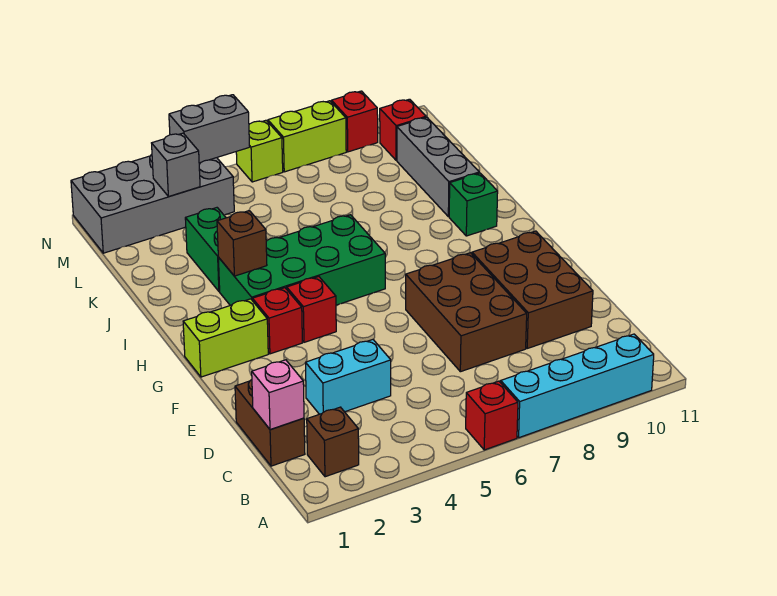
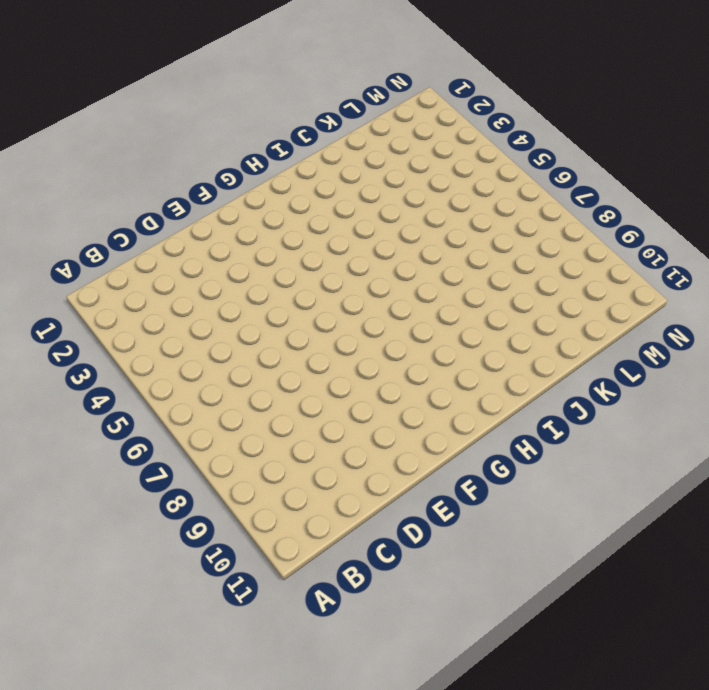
none -> red brick A6 level 1
none -> cyan brick A7:A10 level 1
none -> brown brick B2 level 1

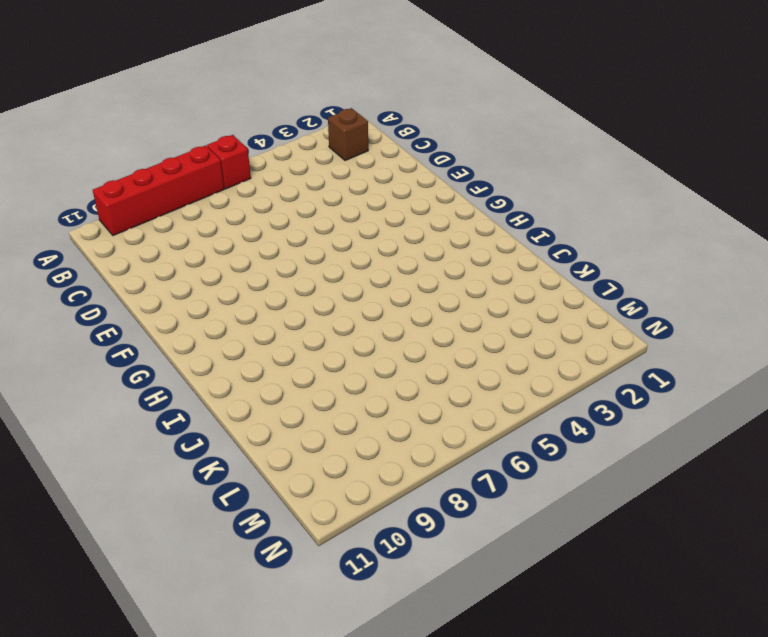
red brick A7:A10 level 1 -> cyan brick A7:A10 level 1
none -> brown brick C1:D1 level 1
none -> cyan brick D3:D4 level 1
none -> brown brick D7:F8 level 1

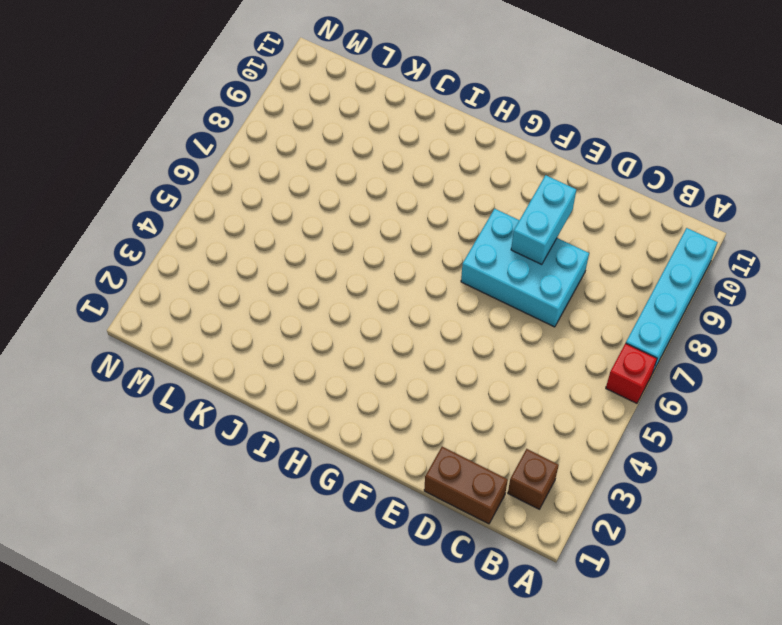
cyan brick D7:F8 level 1 -> brown brick D7:F8 level 1
cyan brick E8:E9 level 2 -> cyan brick D3:D4 level 1
none -> brown brick D9:F10 level 1
none -> lime brick G1:G2 level 1
none -> red brick G3 level 1

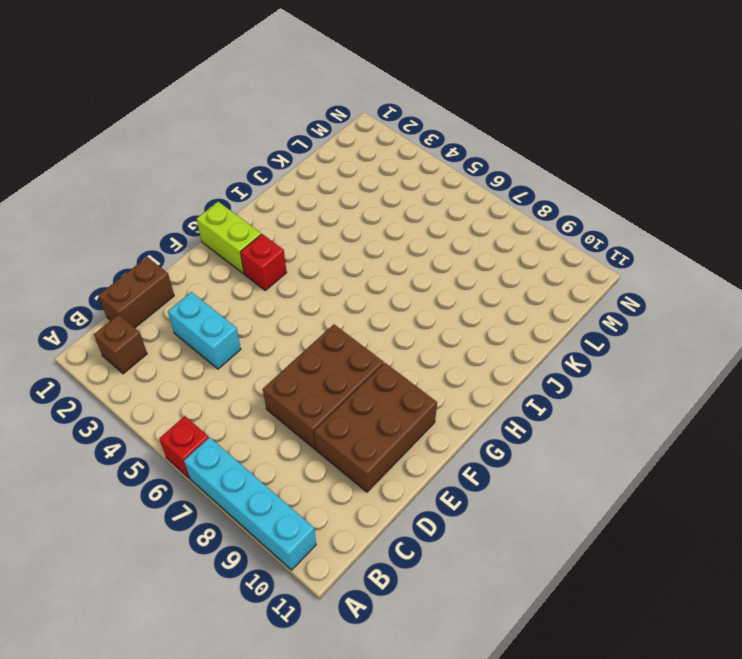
none -> red brick G4 level 1
none -> green brick H3:I6 level 1
none -> green brick I10 level 1

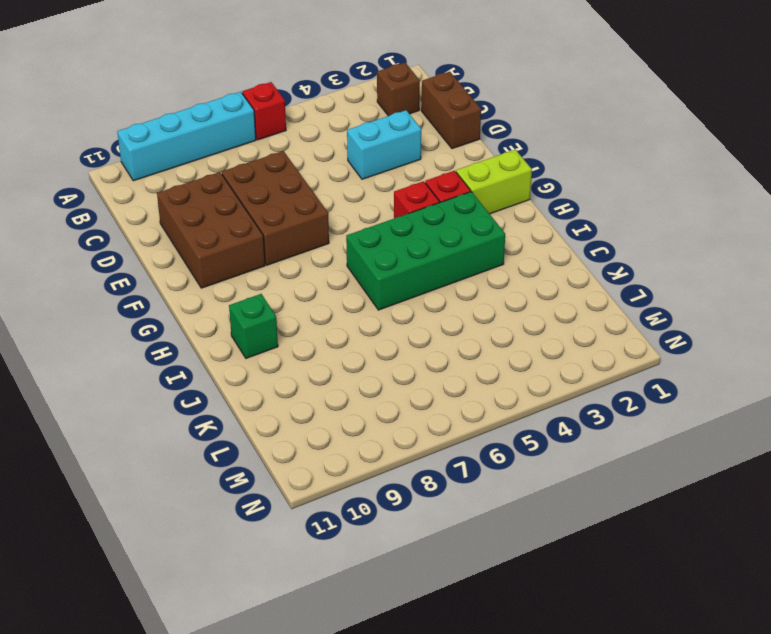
none -> green brick J3:K3 level 1
none -> grey brick J10:L10 level 1
none -> grey brick M1:N4 level 1

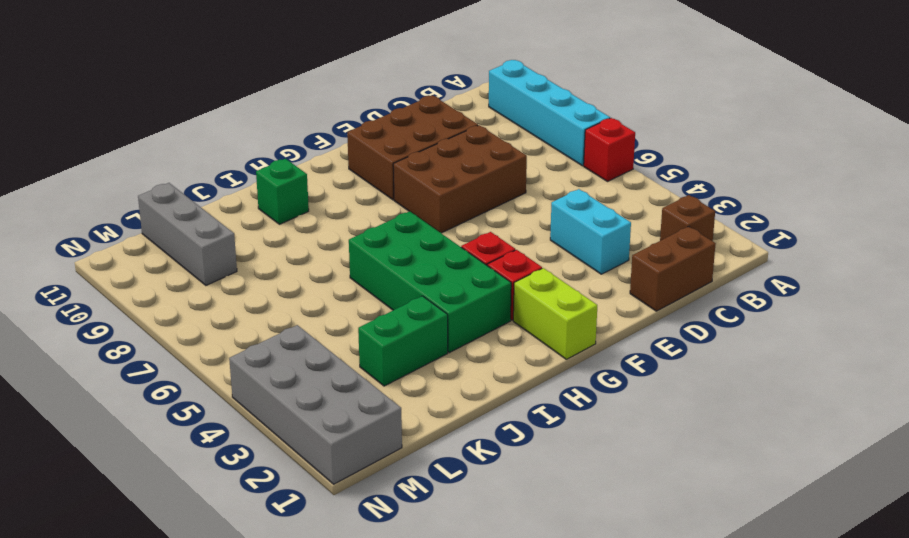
grey brick L9:L11 level 1 -> grey brick J10:L10 level 1
none -> red brick M10 level 1
none -> lime brick N6 level 1
none -> lime brick N7:N8 level 1

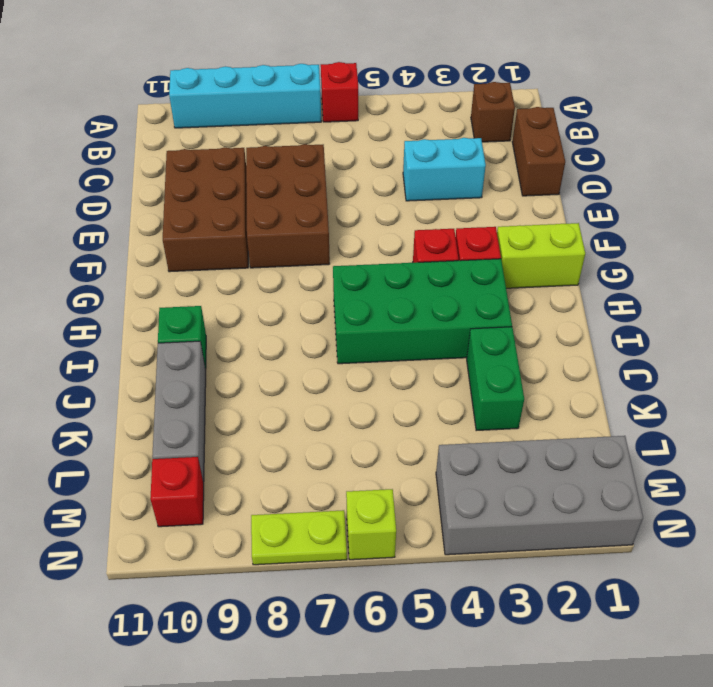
lime plate N7:N8 level 1 -> lime brick N7:N8 level 1
none -> red brick N9 level 1
none -> pink brick C1 level 2
none -> brown brick I3 level 2

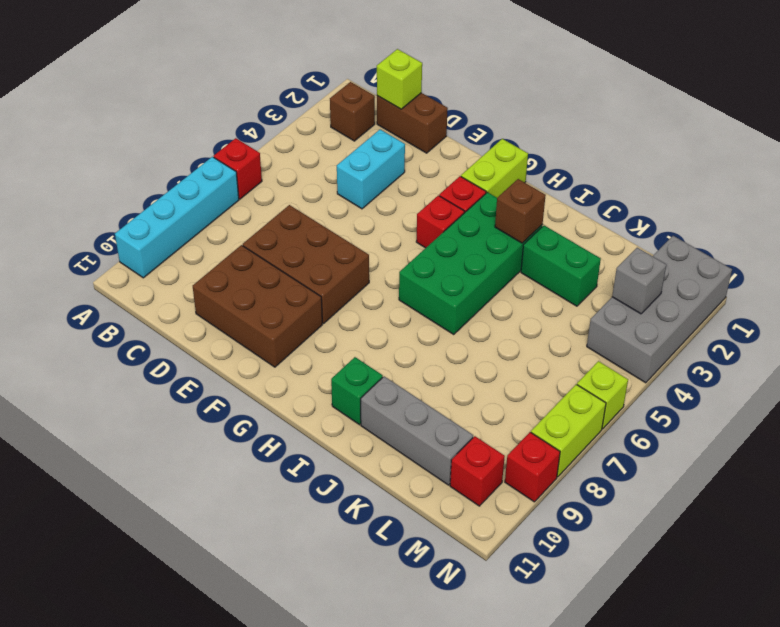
lime brick C1 level 2 -> pink brick C1 level 2
none -> grey brick N4:N5 level 2

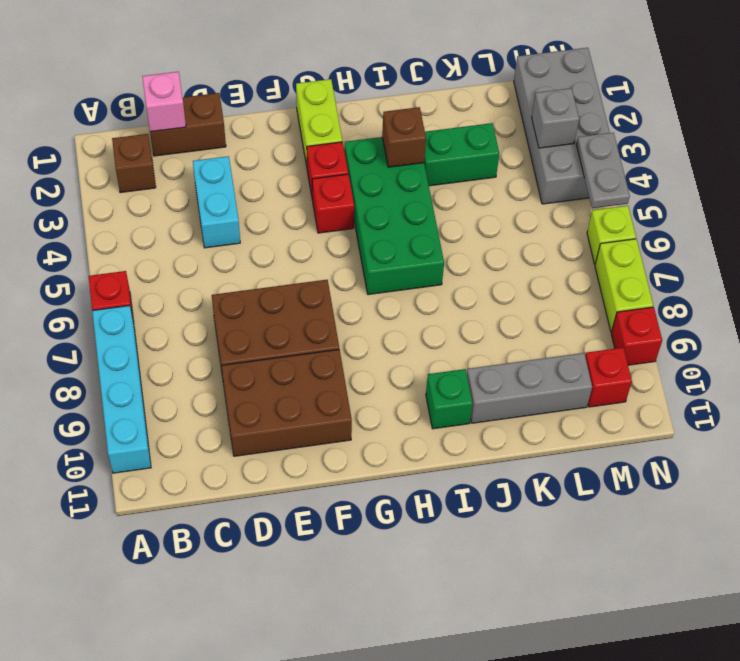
grey plate N4:N5 level 2 -> grey brick N4:N5 level 2

